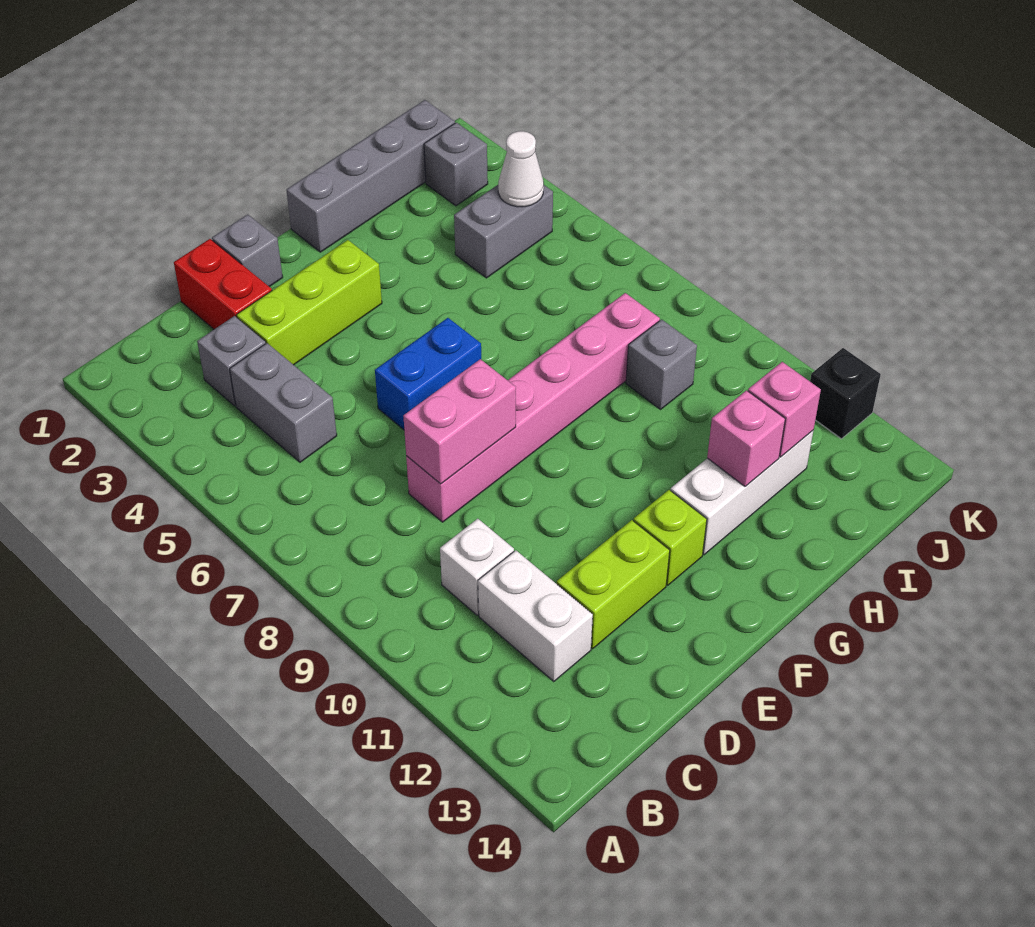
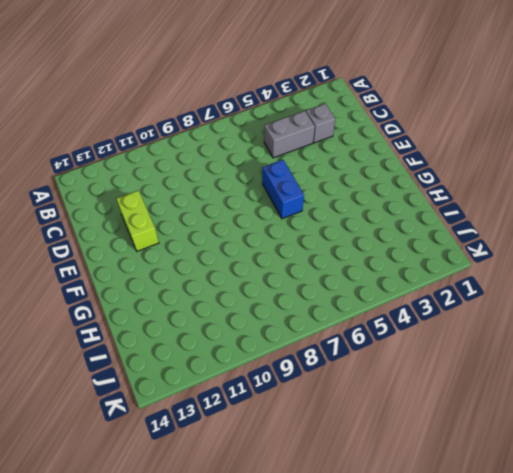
none -> white brick C10 level 1
none -> white brick C11:C12 level 1
none -> red brick D1:D2 level 1

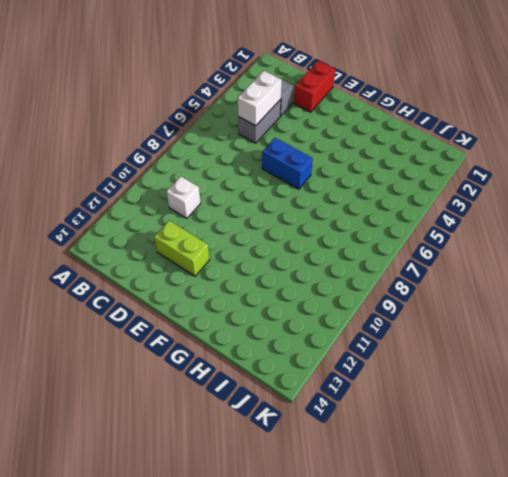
white brick C4:C5 level 2 -> white brick C11:C12 level 1
none -> lime brick D3:F3 level 1
none -> pink brick D8:I8 level 1
none -> grey brick E1 level 1

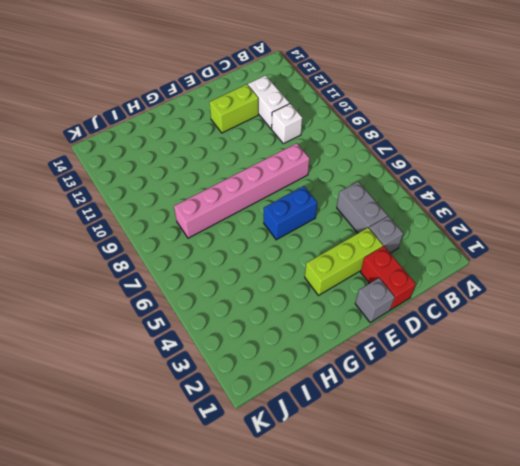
none -> lime brick F12 level 1
none -> grey brick G1:J1 level 1
none -> white brick G12:I12 level 1

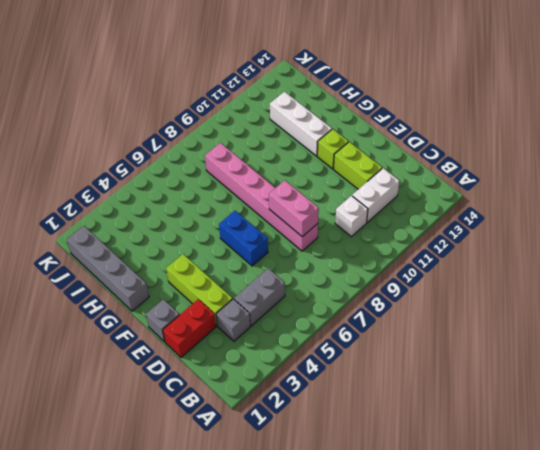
none -> grey brick I4:J4 level 1
none -> grey brick I9 level 1
none -> grey brick J2 level 1

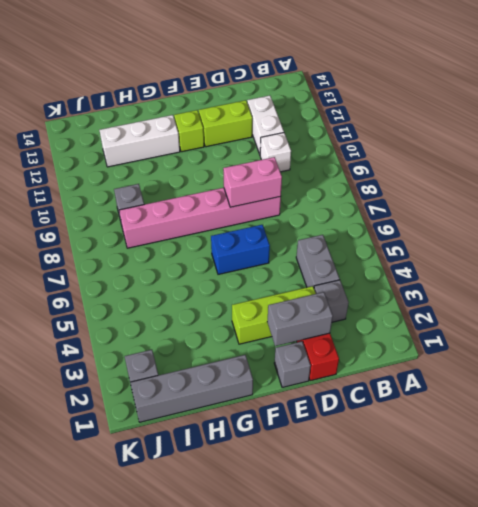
grey brick D2:E2 level 2 -> grey brick I4:J4 level 1
none -> black brick K12 level 1
none -> pink brick H12 level 2
none -> pink brick I12 level 2

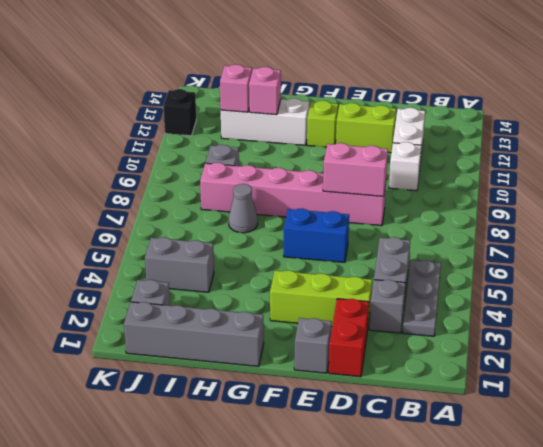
grey plate B3:B5 level 1 -> none
grey cone H7 level 1 -> none
none -> white cone J4 level 2

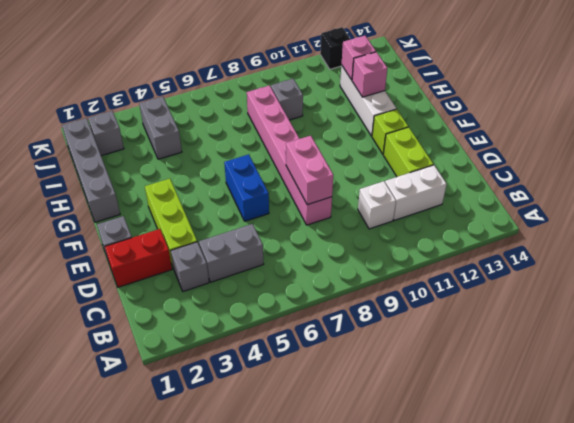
none -> white cone J4 level 2

